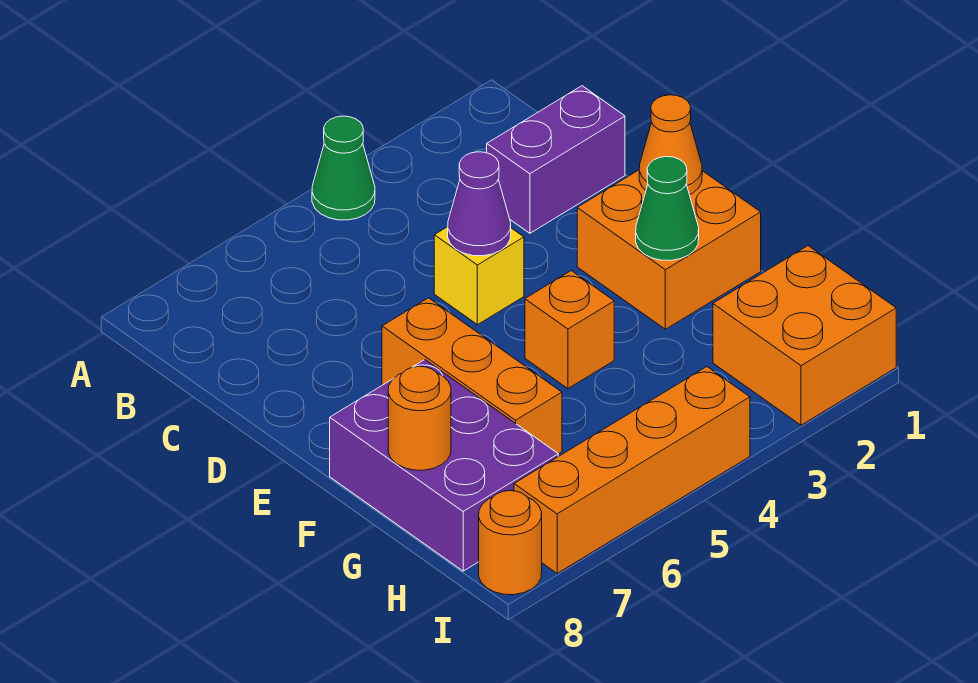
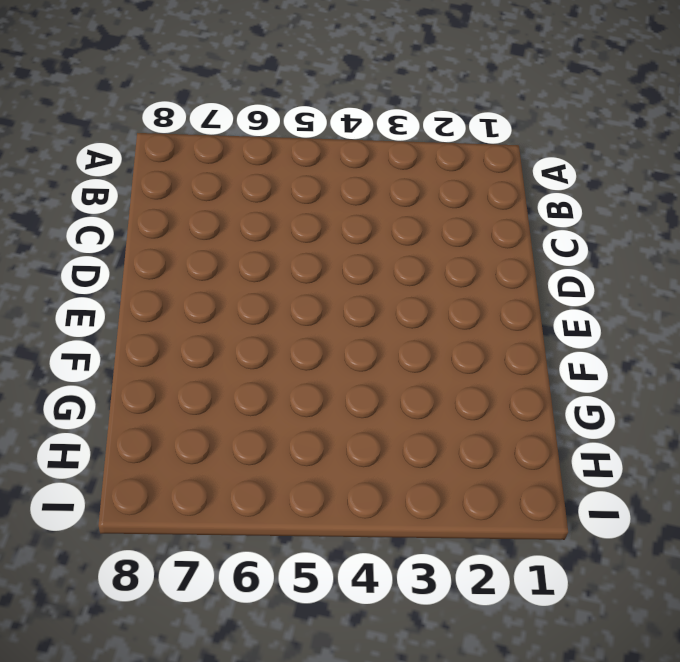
none -> green cone A4 level 1
none -> purple brick C1:C2 level 1
none -> yellow brick D4 level 1

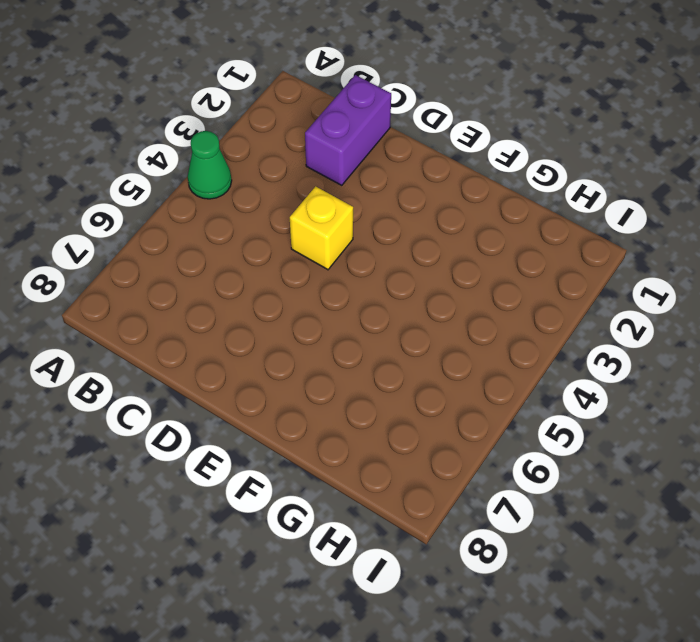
none -> orange brick E1:F2 level 1
none -> orange brick E6:G6 level 1
none -> orange brick F4 level 1

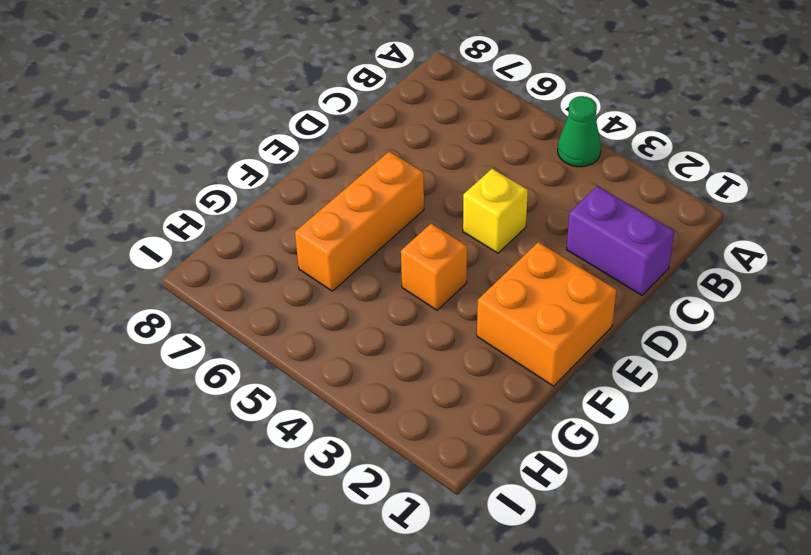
none -> purple brick F7:H8 level 1
none -> orange brick H1:I2 level 1
none -> orange brick I4:I7 level 1

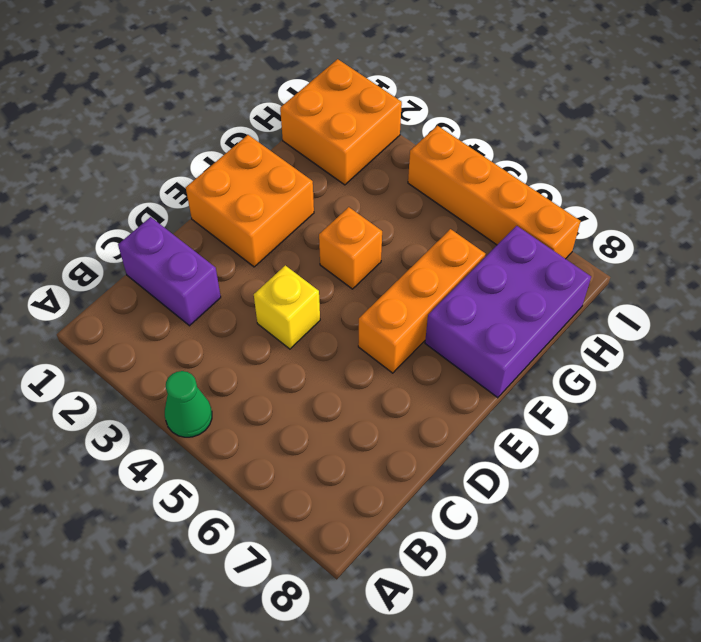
none -> orange round brick I8 level 1
none -> purple cone D4 level 2
none -> orange cone E1 level 2

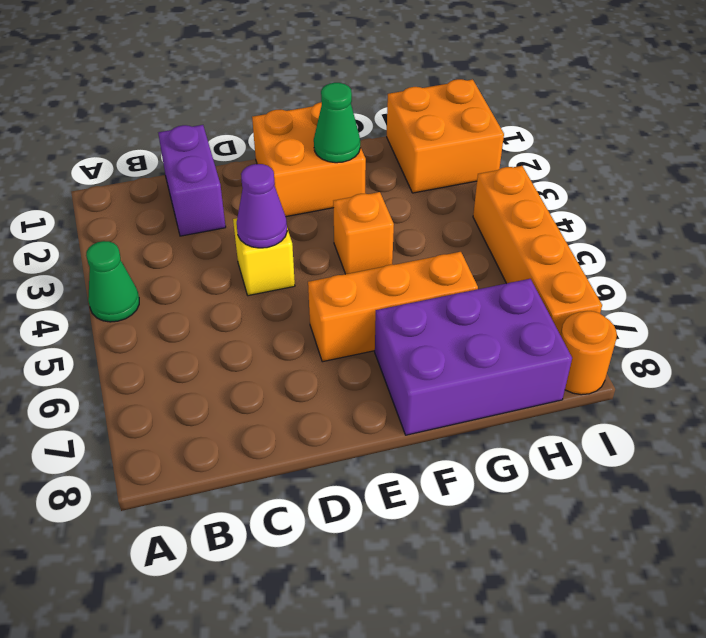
none -> orange cone E1 level 2
none -> orange round brick G8 level 2

